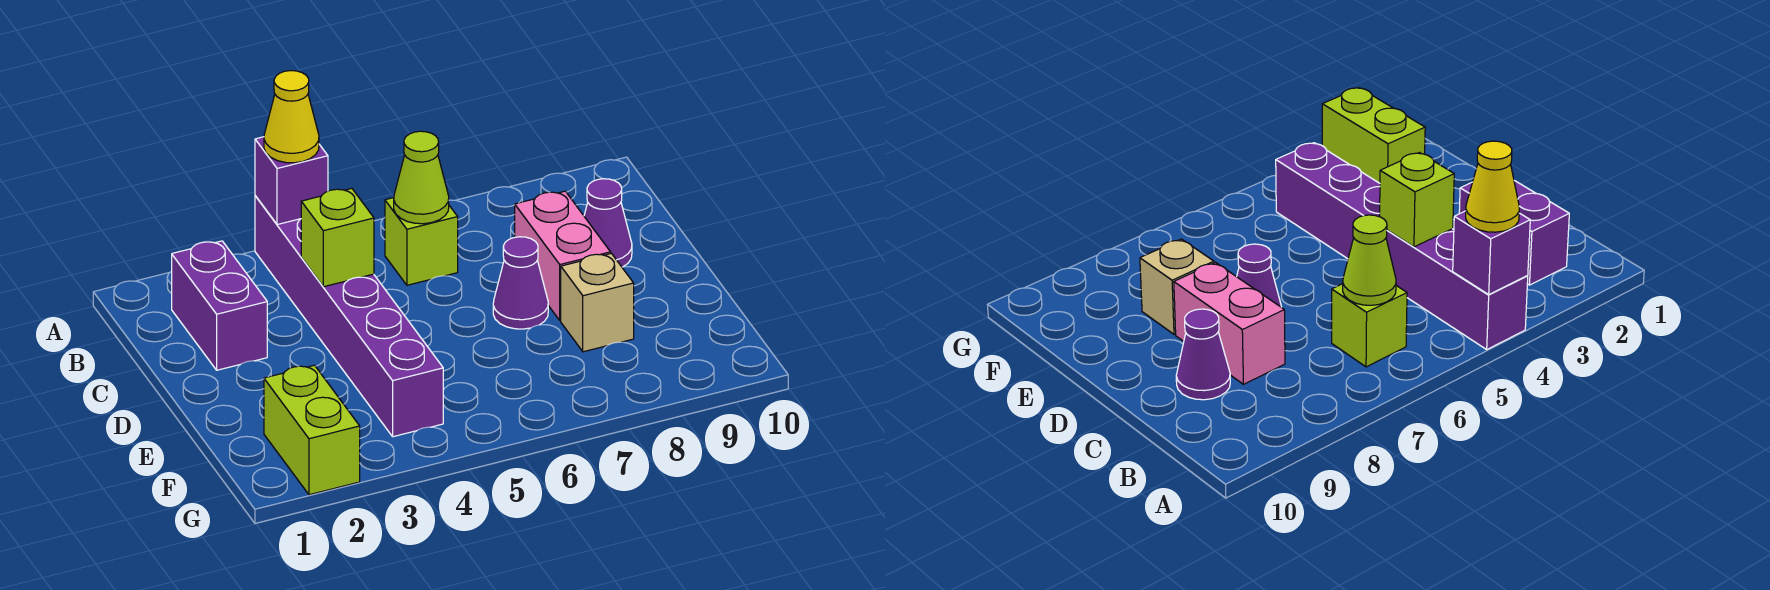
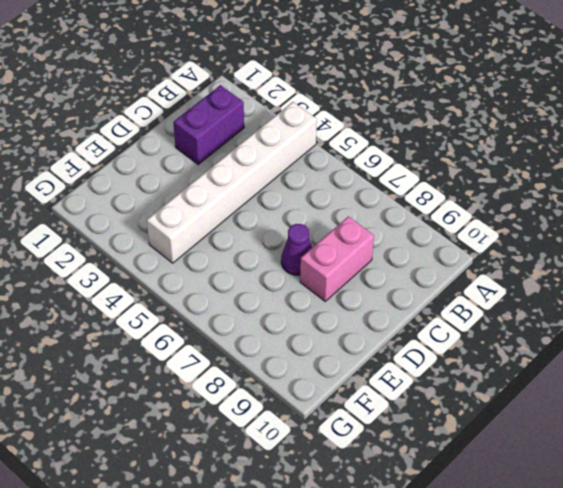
white brick A4:F4 level 1 -> purple brick A4:F4 level 1
none -> lime brick B6 level 1
none -> purple cone C9 level 1
none -> tan brick E8 level 1

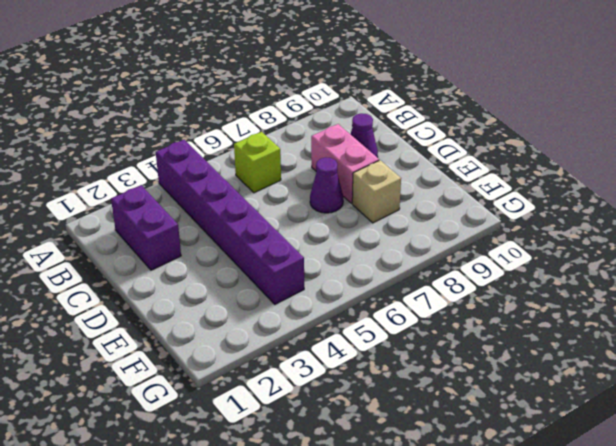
none -> lime brick F2:G2 level 1
none -> purple brick A4 level 2
none -> lime cone B6 level 2

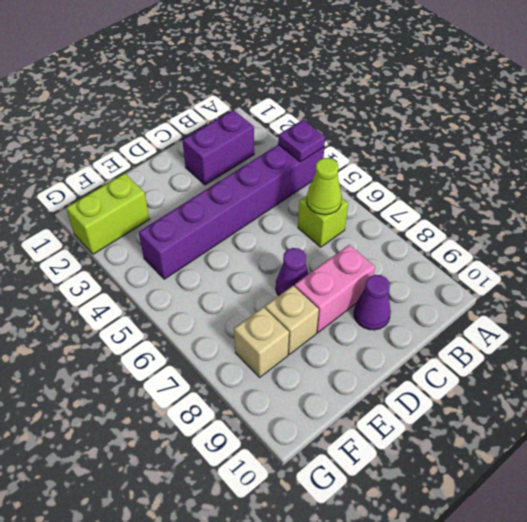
purple plate A4 level 2 -> purple brick A4 level 2
tan brick F8 level 1 -> none
none -> lime brick C4 level 2
none -> yellow cone A4 level 3

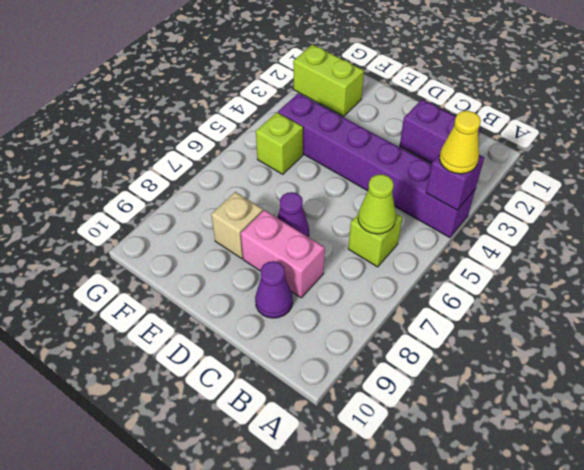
lime brick F5 level 1 -> lime brick C4 level 2

